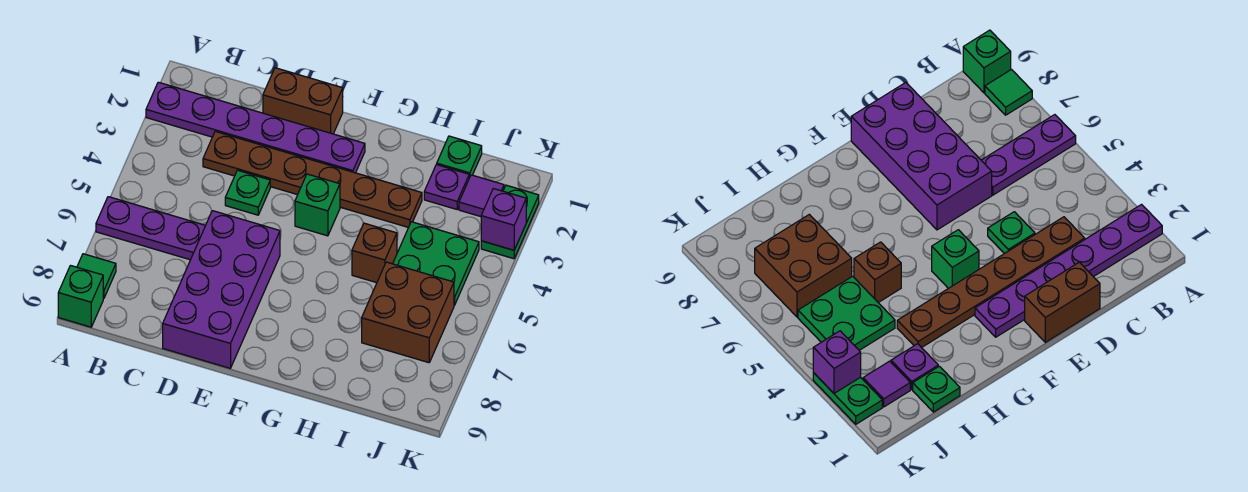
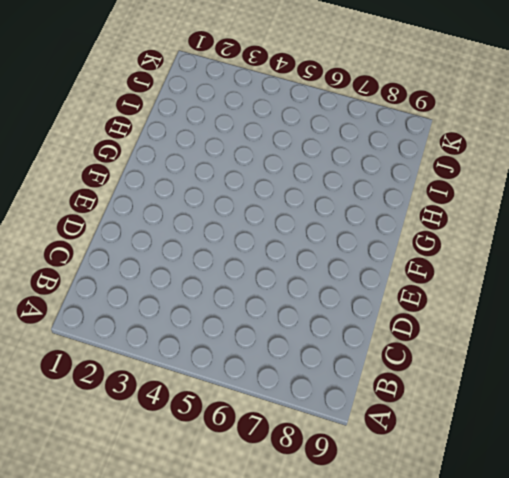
none -> purple plate A2:F2 level 1
none -> purple plate A6:C6 level 1
none -> green tile A8 level 1

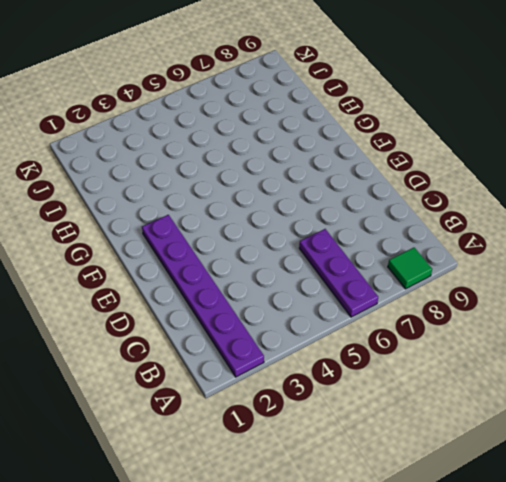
none -> green brick A9 level 1
none -> brown plate C3:H3 level 1
none -> brown brick D1:E1 level 1

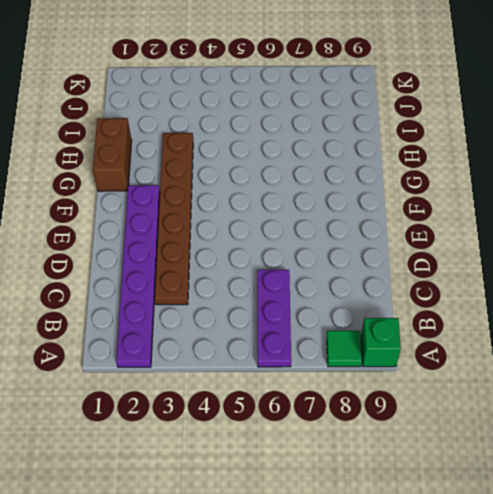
brown brick G1:H1 level 1 -> brown brick D1:E1 level 1
none -> green plate D4 level 1
none -> purple brick D6:E9 level 1
none -> green brick F4 level 1

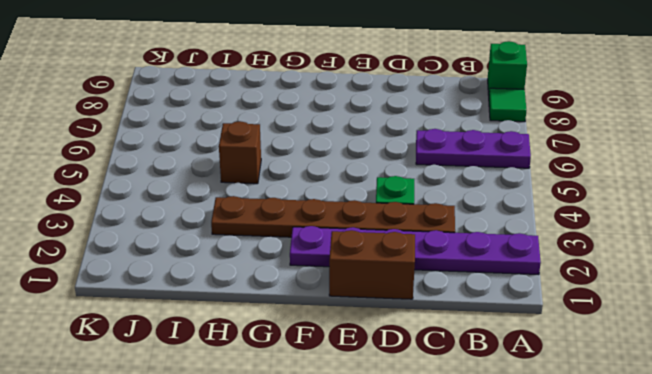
none -> purple brick D6:E9 level 1
none -> green brick F4 level 1
none -> green plate I1 level 1

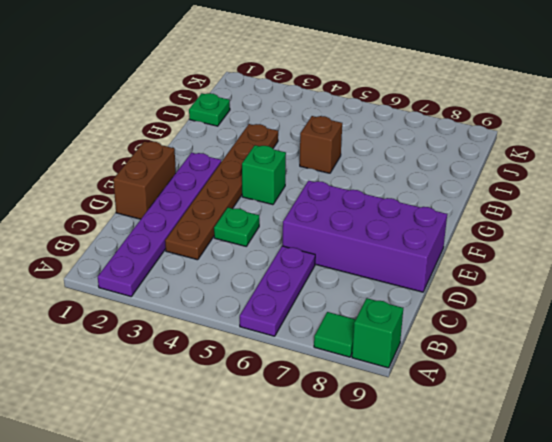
none -> purple plate I2 level 1
none -> green plate I4:J5 level 1
none -> brown brick I6:J7 level 1

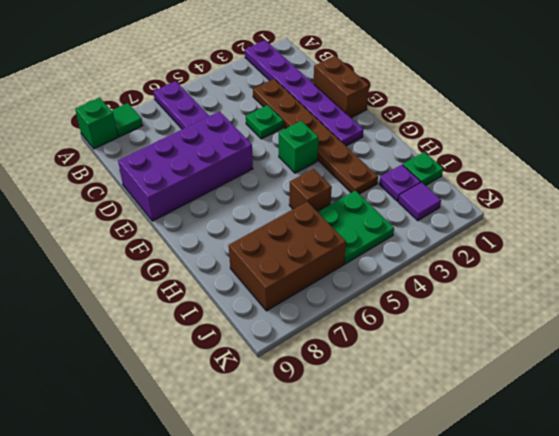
brown brick I6:J8 level 1 -> brown brick I6:J7 level 1
none -> green plate K2:K3 level 1
none -> purple brick K3 level 2

